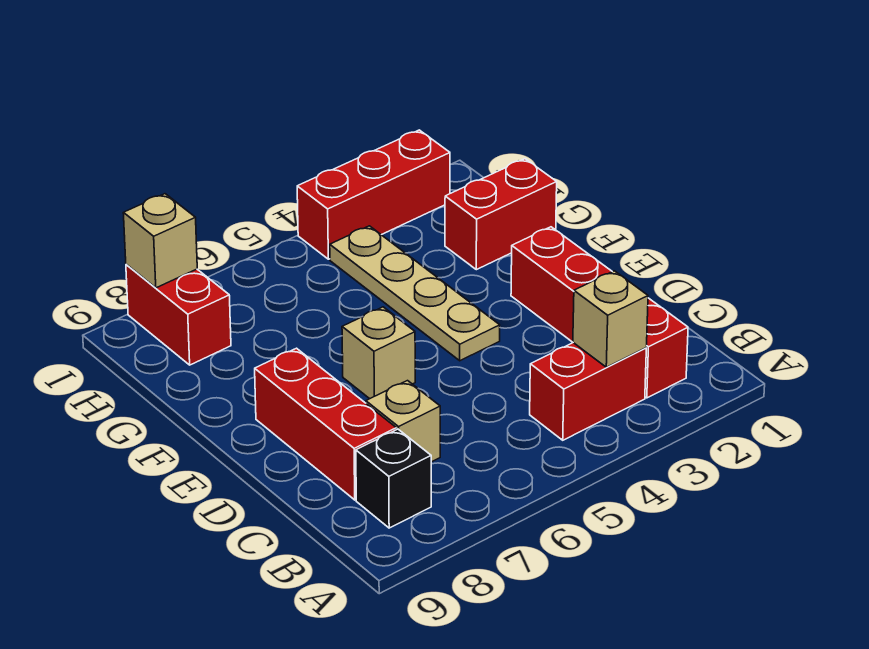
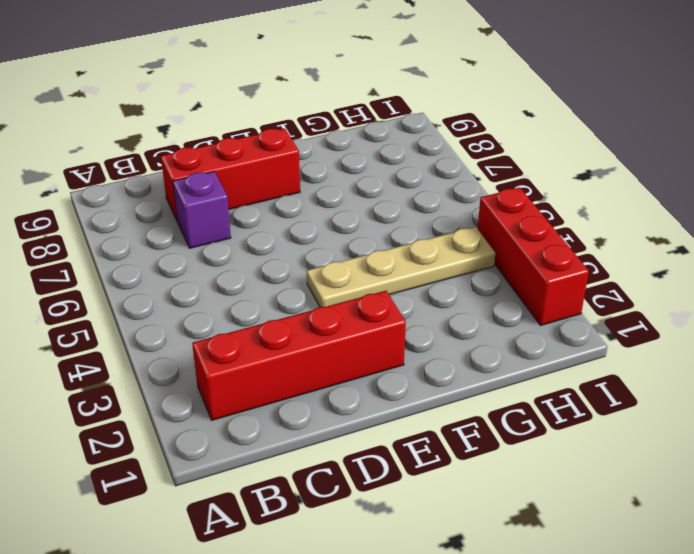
purple brick C7 level 1 -> tan brick C7 level 1
none -> red brick B3:B4 level 1
none -> black brick B8 level 1
none -> tan brick E6 level 1

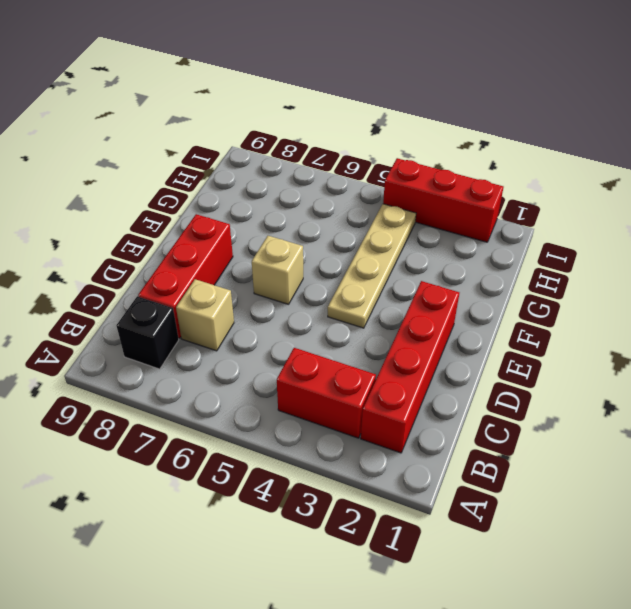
none -> red brick G1:G2 level 1
none -> red brick H8:I8 level 1
none -> tan brick B3 level 2

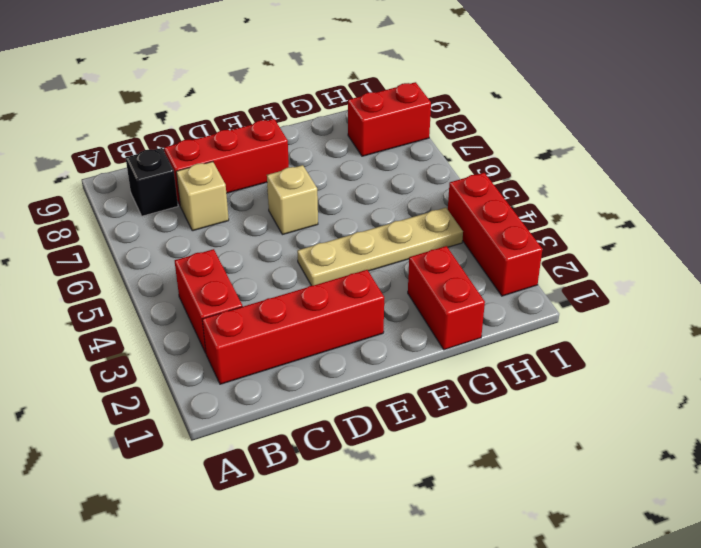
none -> tan brick B3 level 2
none -> tan brick I8 level 2

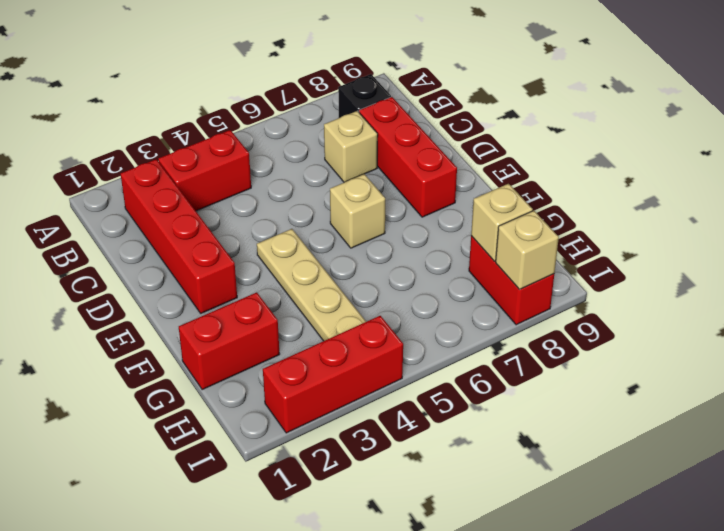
tan brick H8 level 2 -> tan brick B3 level 2

